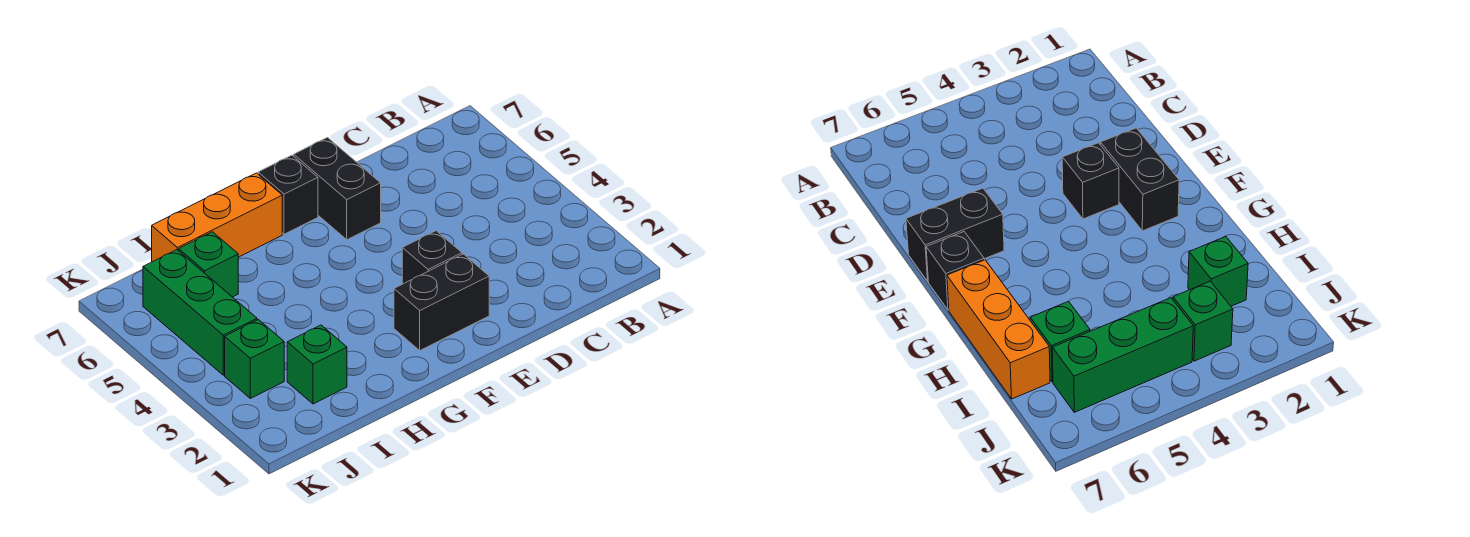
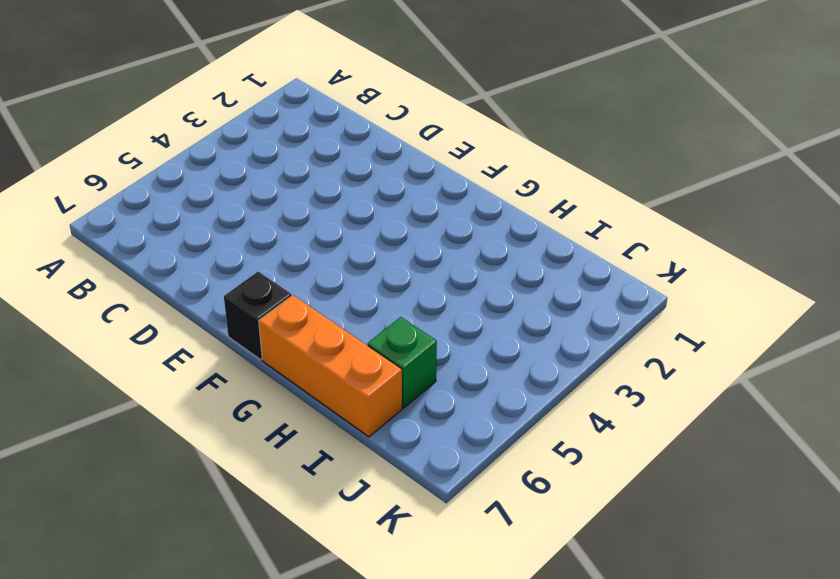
none -> black brick E2:F2 level 1
none -> black brick E3 level 1

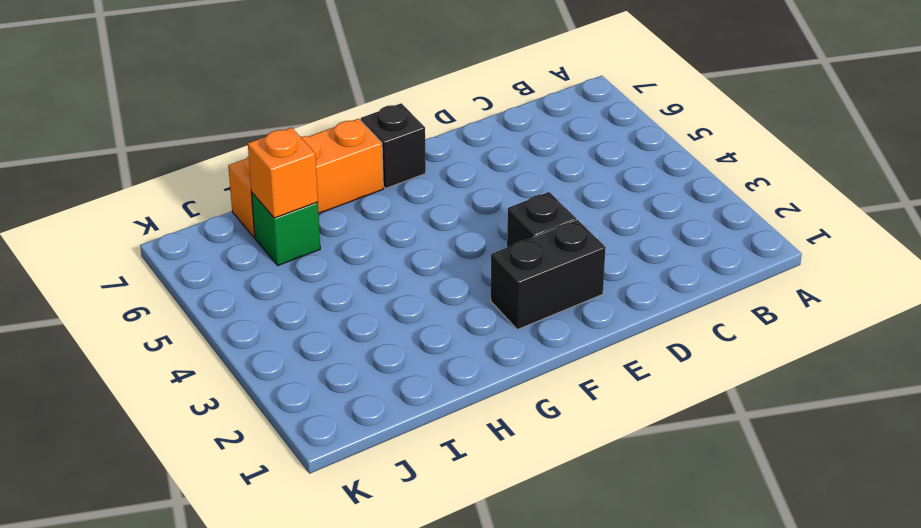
orange brick I6 level 2 -> none
none -> black brick E6:E7 level 1
none -> green brick I2 level 1

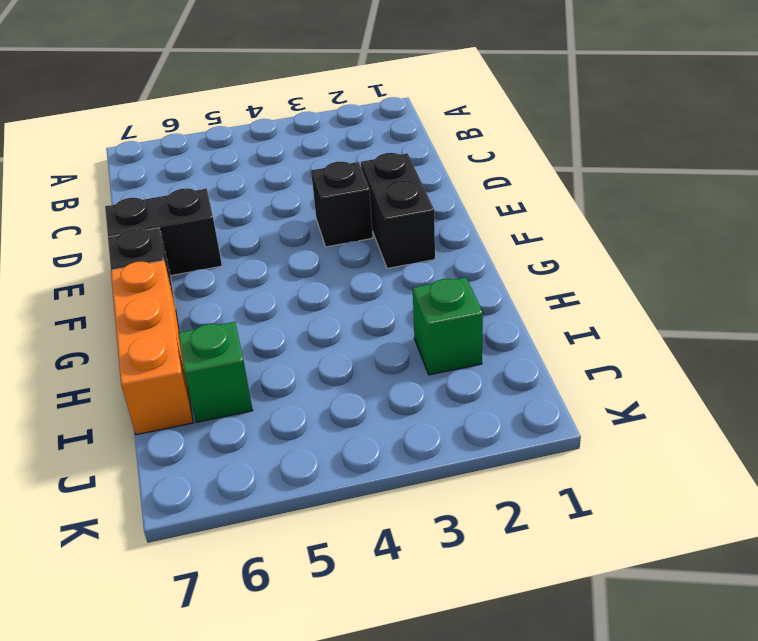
none -> green brick J3 level 1
none -> green brick J4:J6 level 1

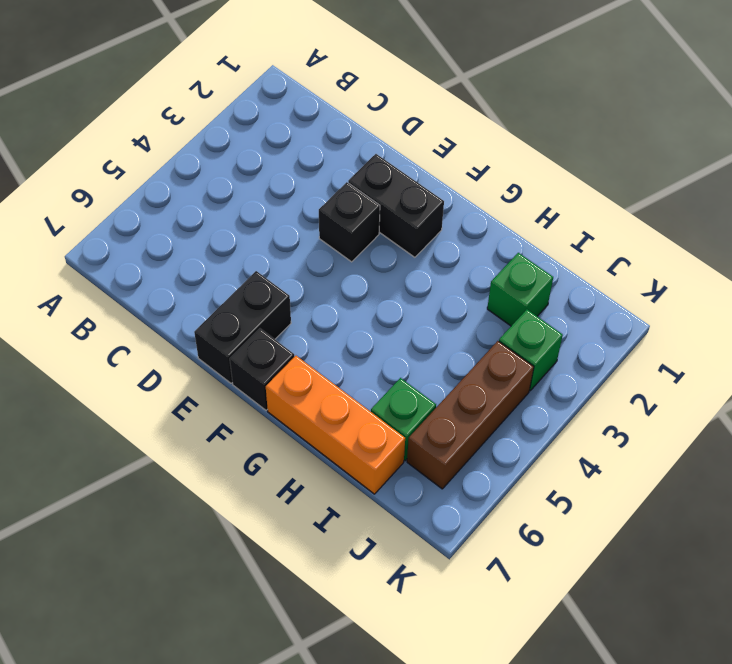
brown brick J4:J6 level 1 -> green brick J4:J6 level 1

